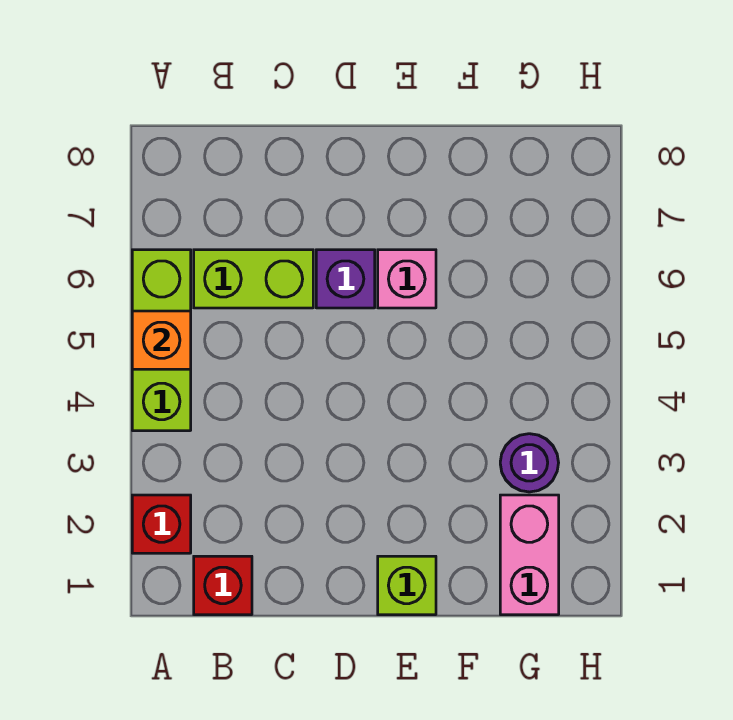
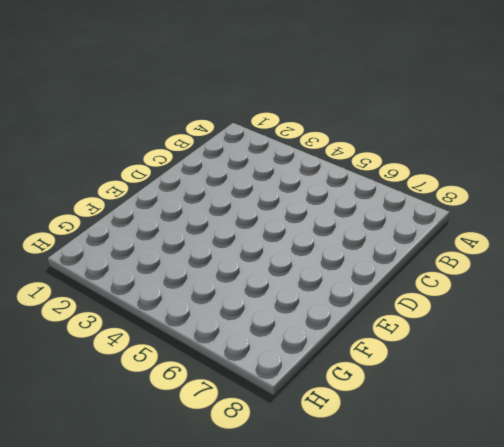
none -> red brick A2 level 1
none -> lime brick A4:A6 level 1

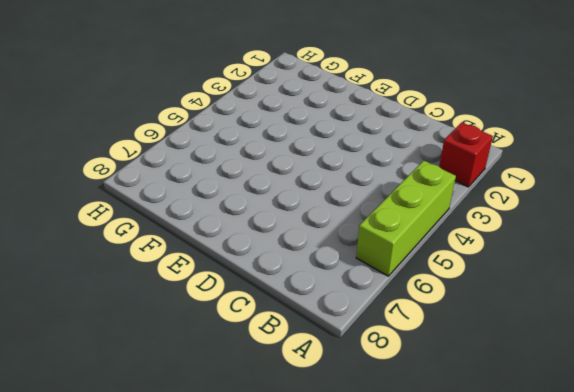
none -> red brick B1 level 1
none -> lime brick B6:C6 level 1

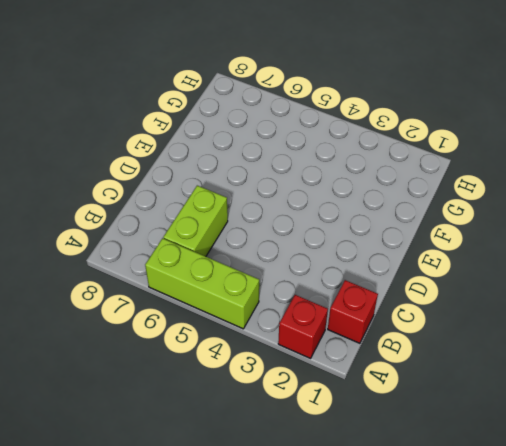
none -> purple brick D6 level 1
none -> lime brick E1 level 1

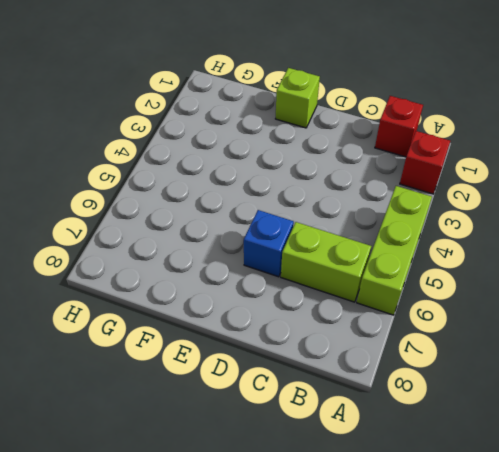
blue brick D6 level 1 -> purple brick D6 level 1
none -> pink brick E6 level 1
none -> pink brick G1:G2 level 1

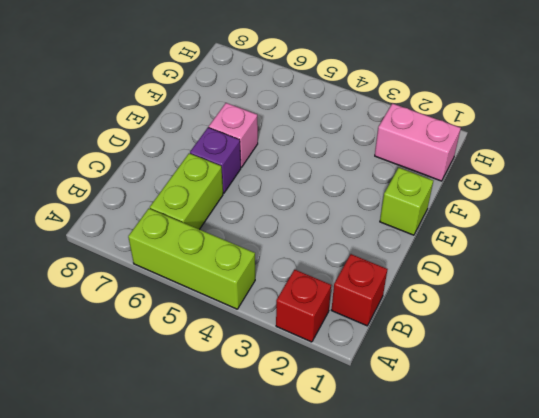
none -> purple round brick G3 level 1
none -> orange brick A5 level 2

